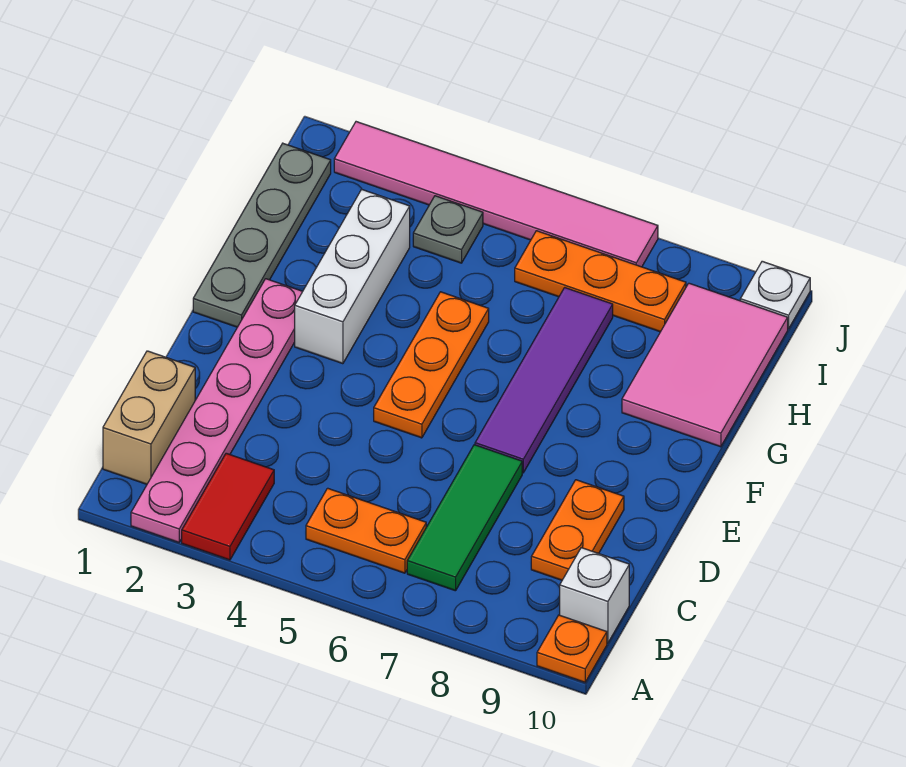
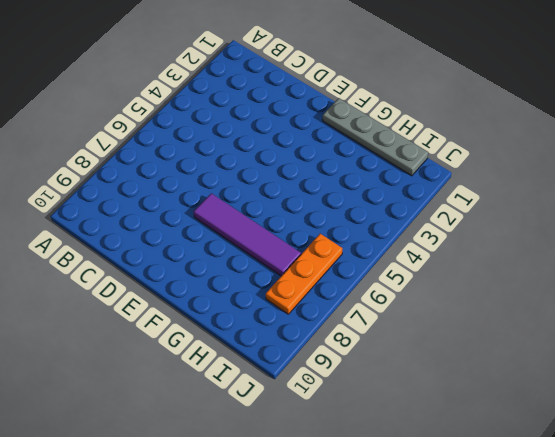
none -> pink plate A2:F2 level 1
none -> red tile A3:B3 level 1
none -> orange plate A10 level 1

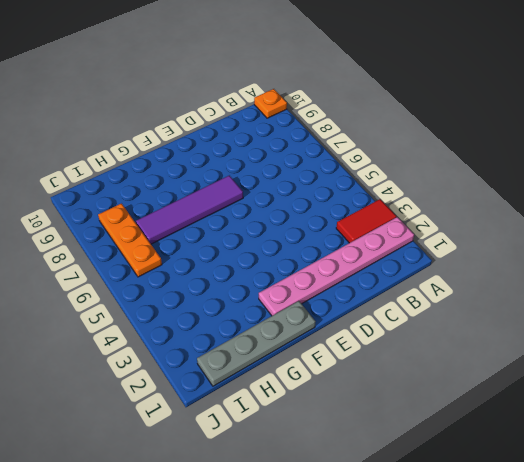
none -> tan brick B1:C1 level 1
none -> orange plate B5:B6 level 1
none -> green tile B7:D7 level 1

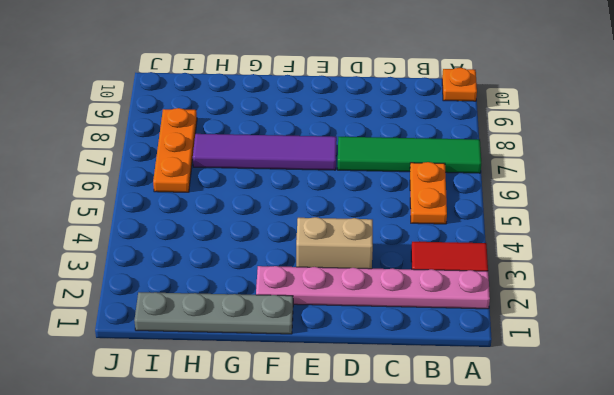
green tile A7:D7 level 1 -> green tile B7:D7 level 1
tan brick D3:E3 level 1 -> tan brick B1:C1 level 1
none -> white brick B10 level 1
none -> orange plate C9:D9 level 1
none -> orange plate E5:G5 level 1

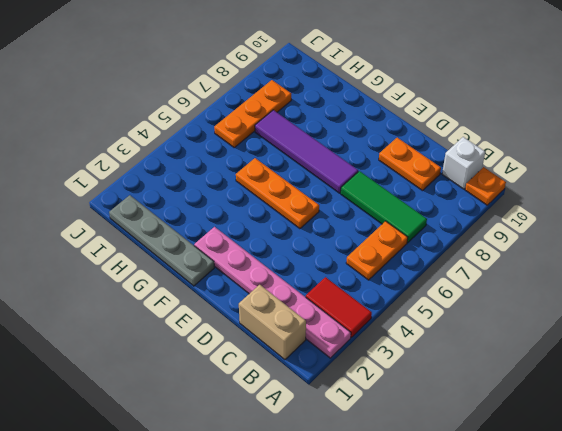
none -> white brick F3:H3 level 1
none -> pink tile G9:I10 level 1
none -> grey plate I4 level 1

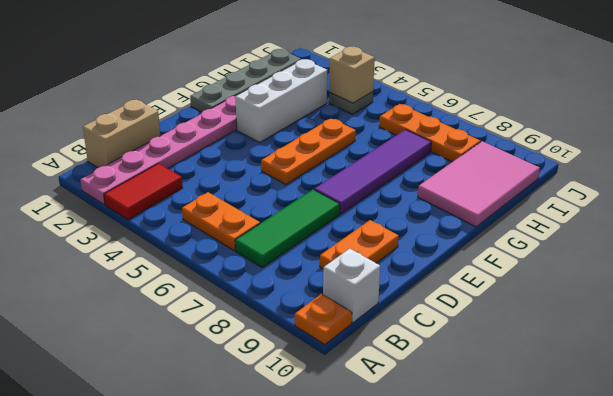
tan brick I4 level 2 -> none
none -> pink tile J2:J7 level 1
none -> white plate J10 level 1

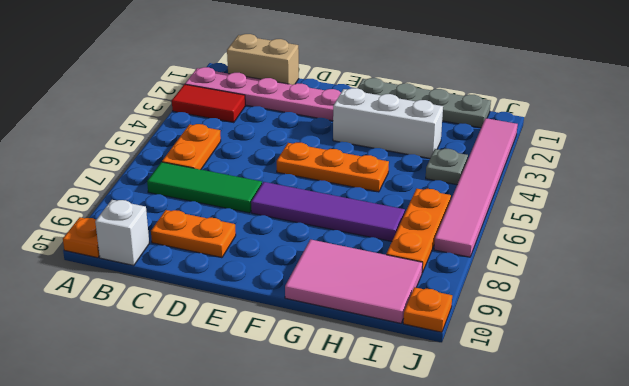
orange plate J10 level 1 -> white plate J10 level 1

